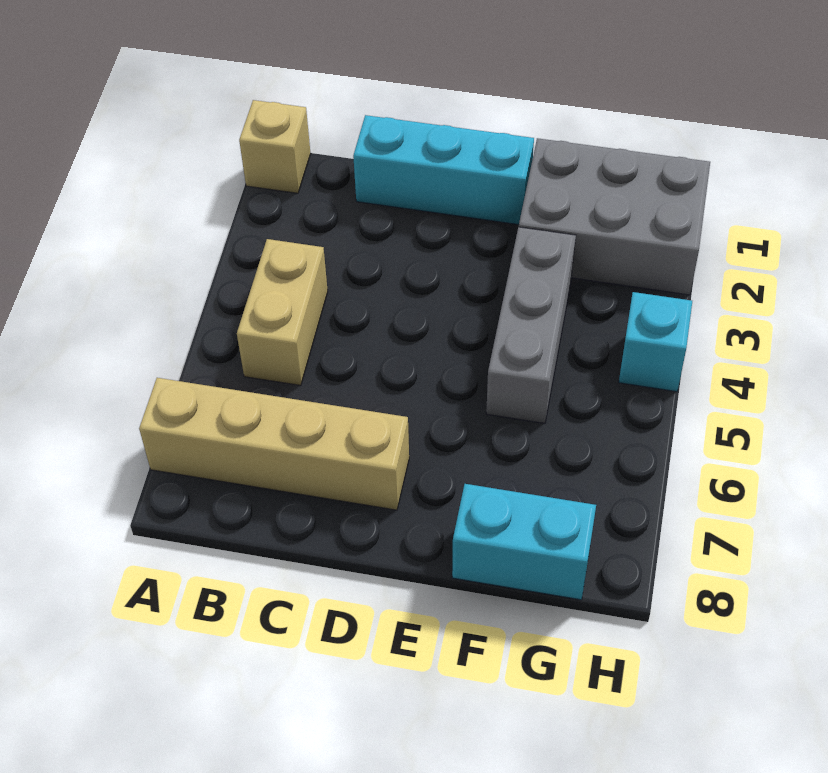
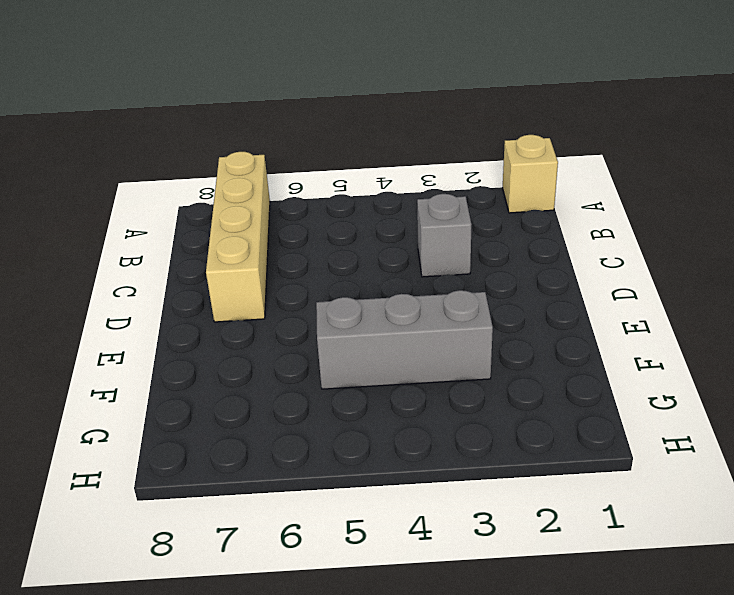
grey brick C3 level 1 -> none
none -> tan brick B4:B5 level 1
none -> cyan brick C1:E1 level 1

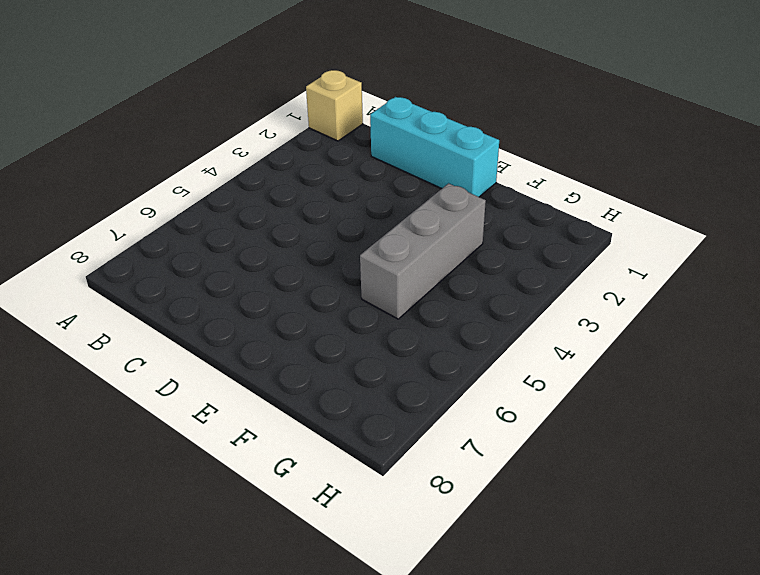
none -> tan brick A7:D7 level 1
none -> tan brick B4:B5 level 1

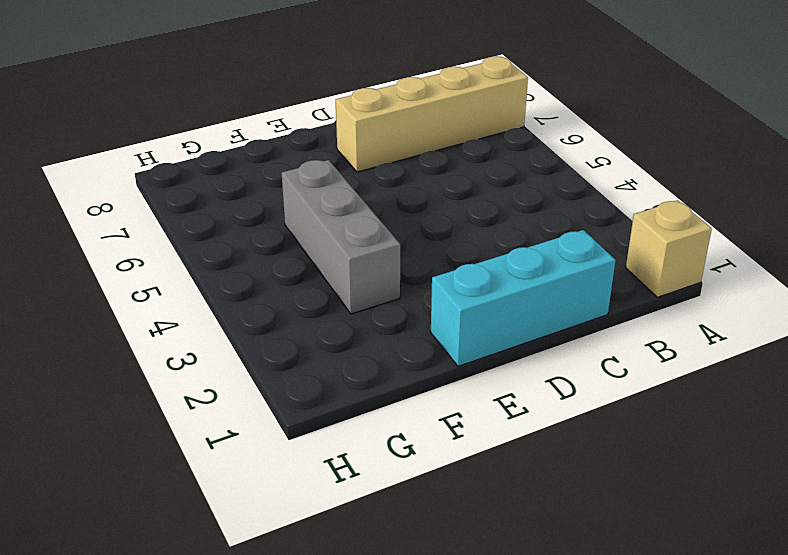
none -> tan brick B4:B5 level 1
none -> grey brick F1:H2 level 1

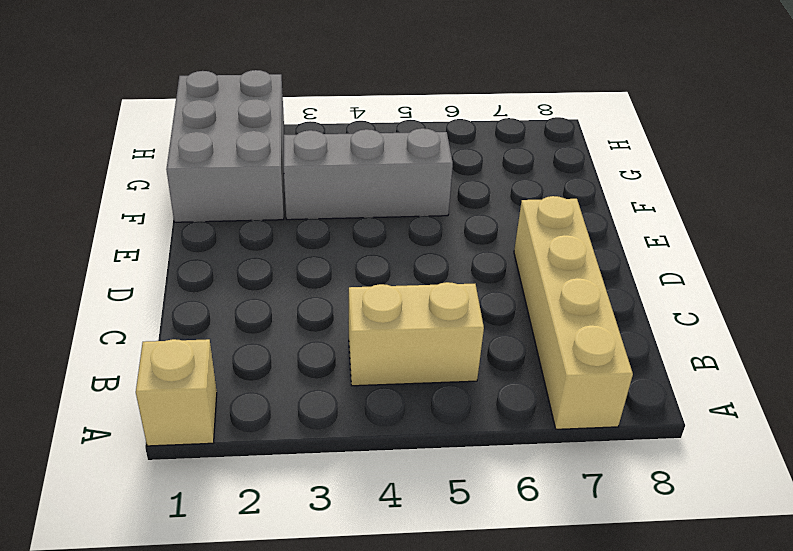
none -> cyan brick C1:E1 level 1
none -> cyan brick F8:G8 level 1

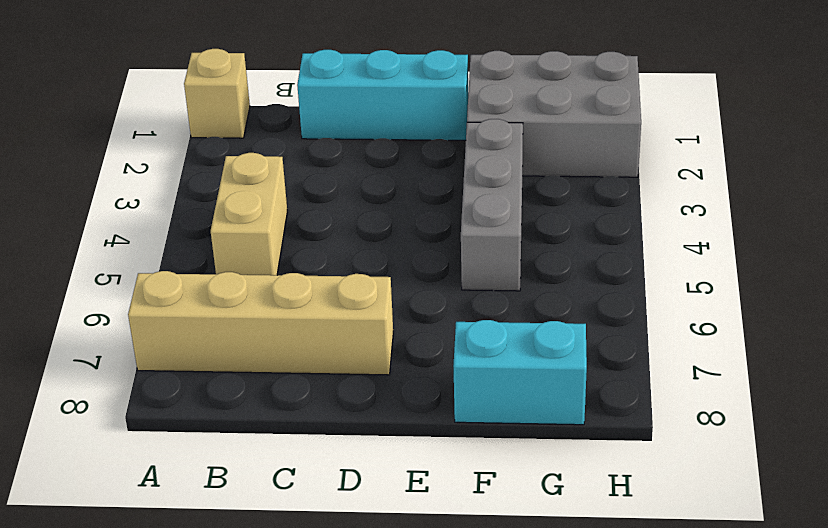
none -> cyan brick H4 level 1

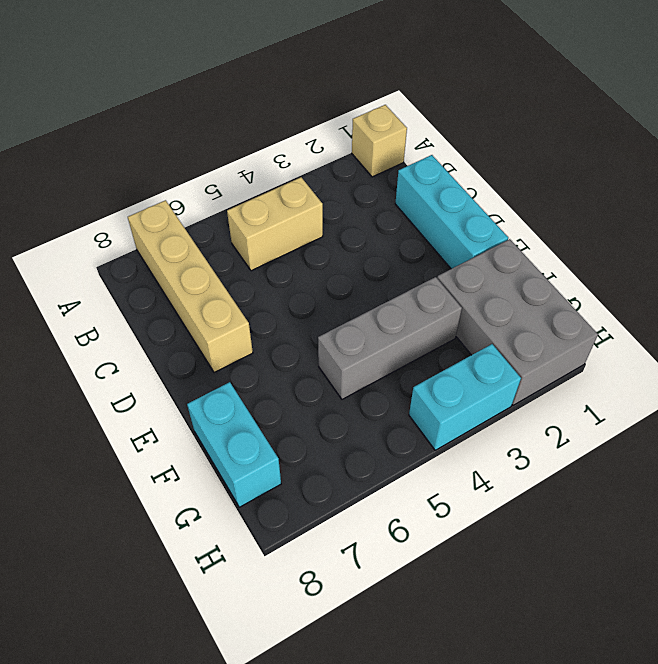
cyan brick H3:H4 level 1 -> cyan brick H4 level 1

